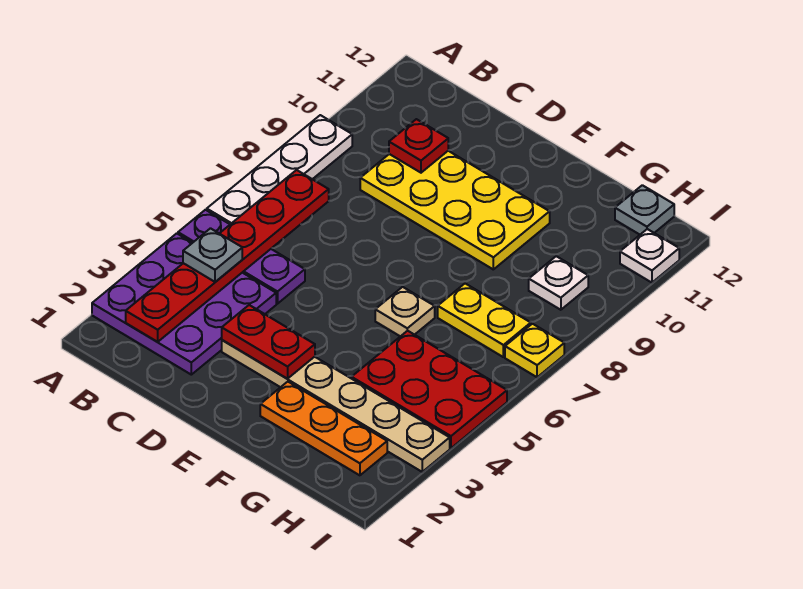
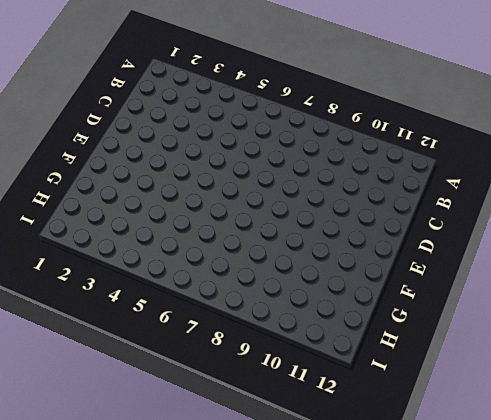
none -> purple plate A2:C4 level 1
none -> purple plate A5:C5 level 1
none -> white plate A6:A9 level 1

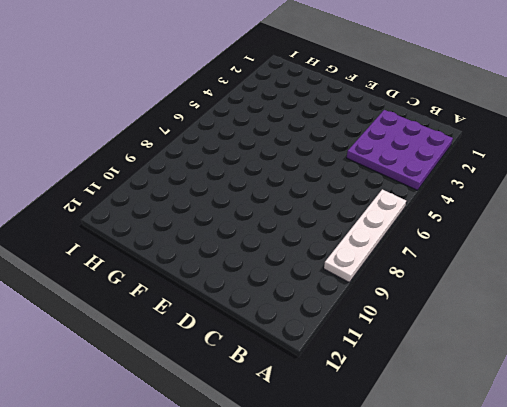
none -> purple plate A5:C5 level 1
none -> yellow plate C9:F10 level 1
none -> tan plate D3:I3 level 1

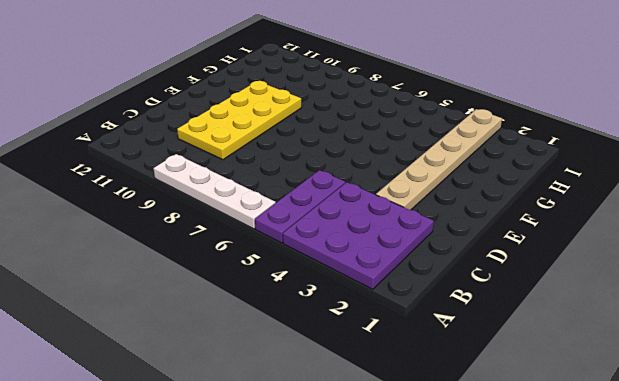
none -> orange plate F2:H2 level 1
none -> tan plate F6 level 1
none -> red plate G4:I5 level 1

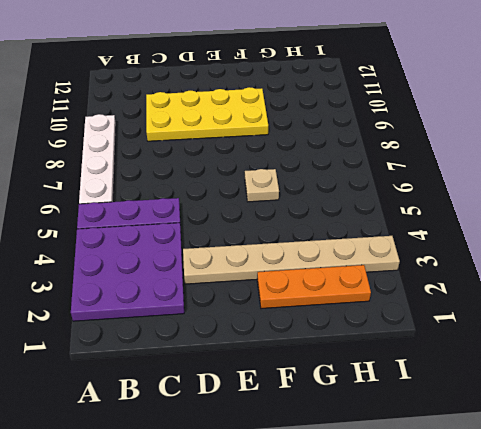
none -> red plate G4:I5 level 1
none -> yellow plate G7:H7 level 1
none -> white plate H9 level 1

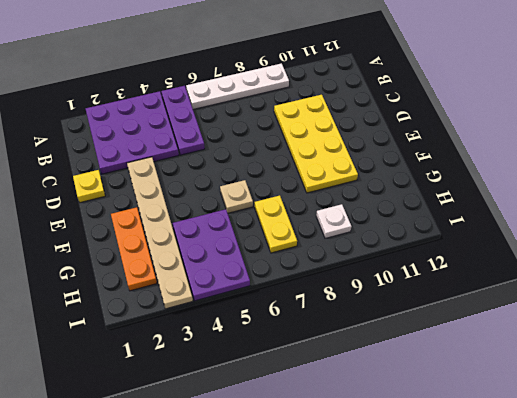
yellow plate D1 level 1 -> yellow plate I7 level 1
purple plate G4:I5 level 1 -> red plate G4:I5 level 1
none -> grey plate H12 level 1
none -> white plate I11 level 1
none -> red plate B2:B7 level 2

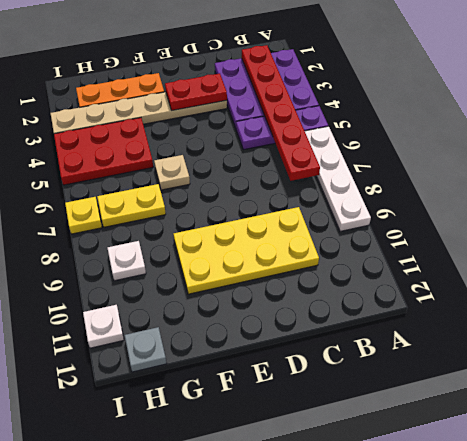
none -> red plate C10 level 2
none -> grey plate B4 level 3

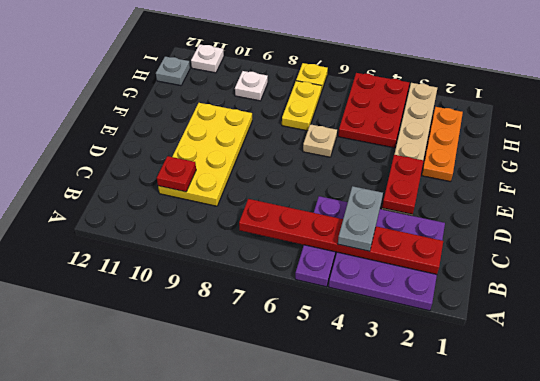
grey plate B4:C4 level 3 -> grey plate B4 level 3
none -> white plate A6:A9 level 1

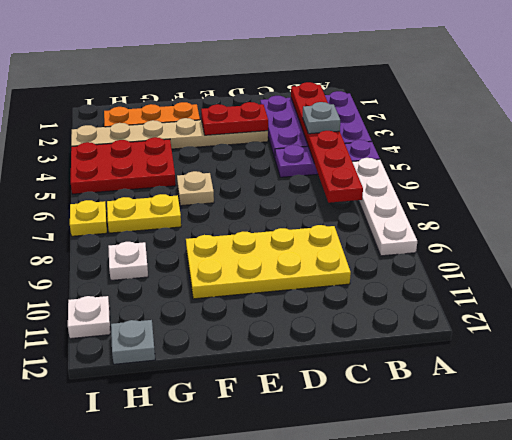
none -> red plate C10 level 2

